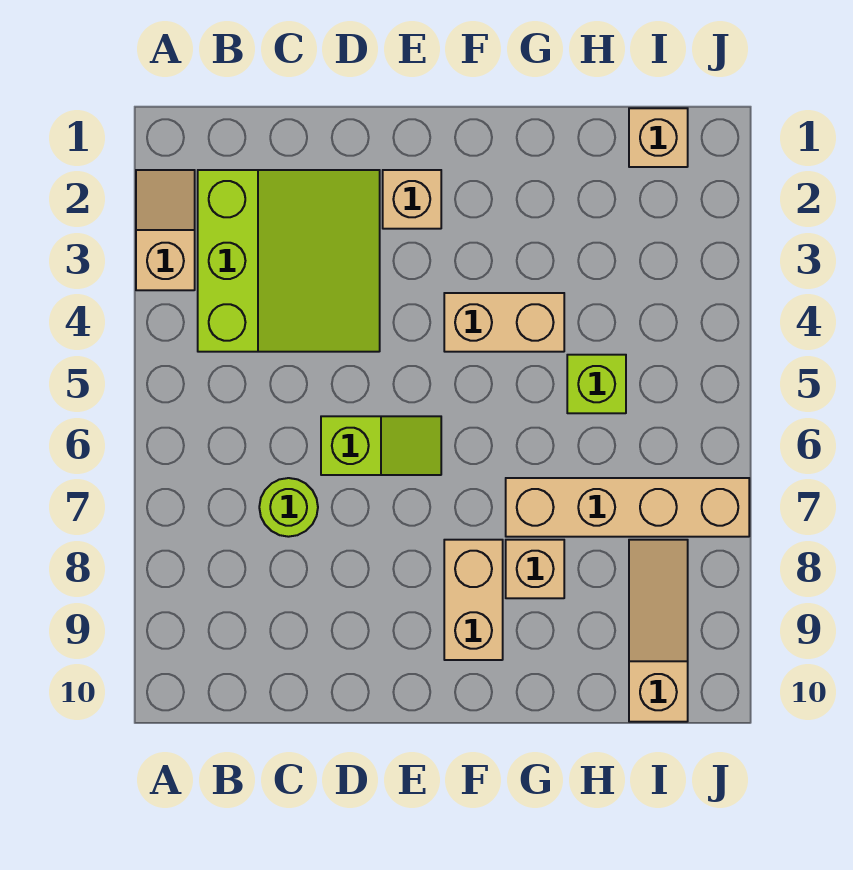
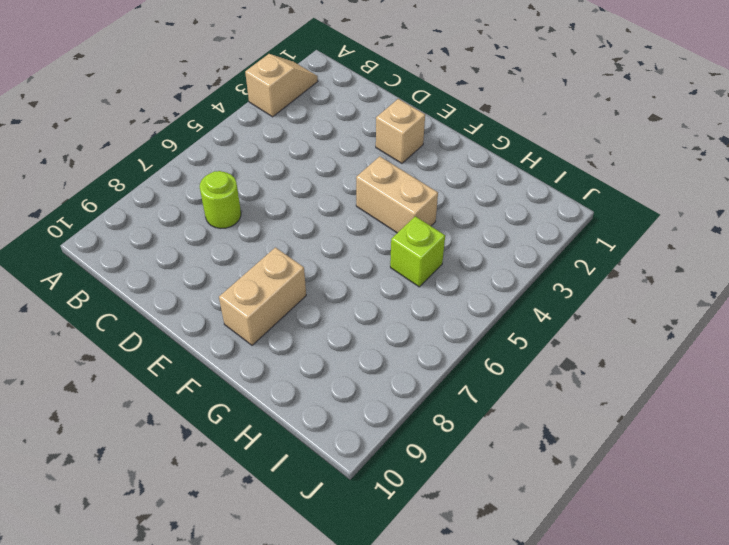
none -> lime slope B2:D4 level 1 top B
none -> lime slope D6:E6 level 1 top D
none -> tan brick G7:J7 level 1

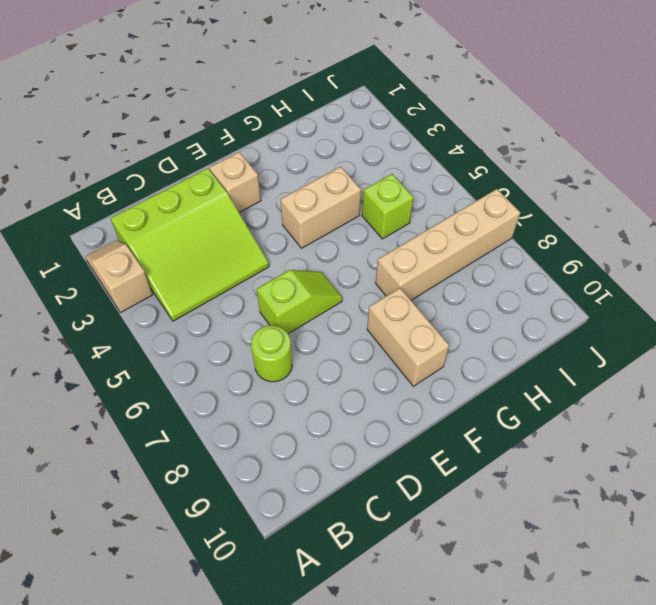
lime slope B2:D4 level 1 top 2 -> lime slope B2:D4 level 1 top B
none -> tan brick G8 level 1
none -> tan brick I1 level 1
none -> tan slope I8:I10 level 1 top 10

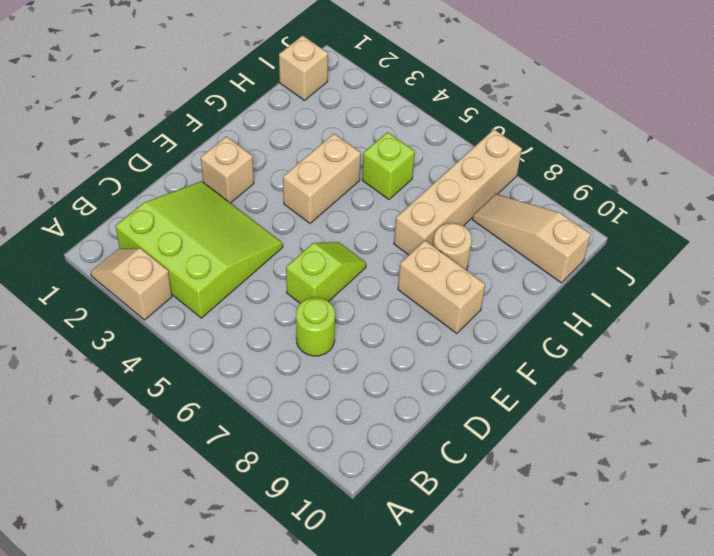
tan round brick G8 level 1 -> tan brick G8 level 1

